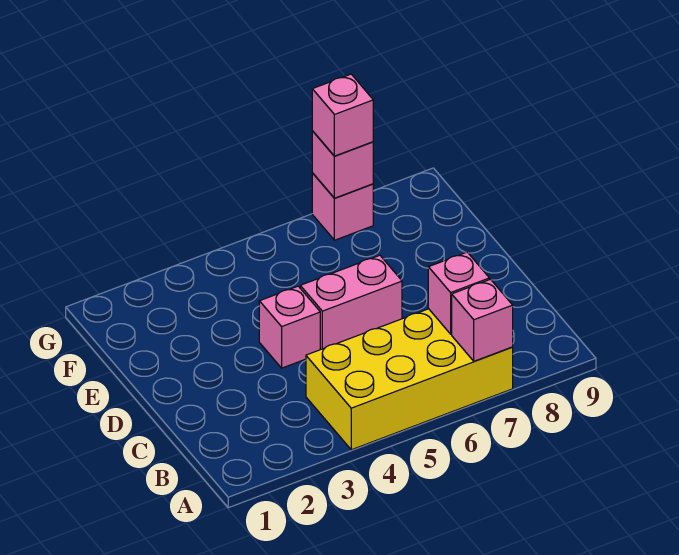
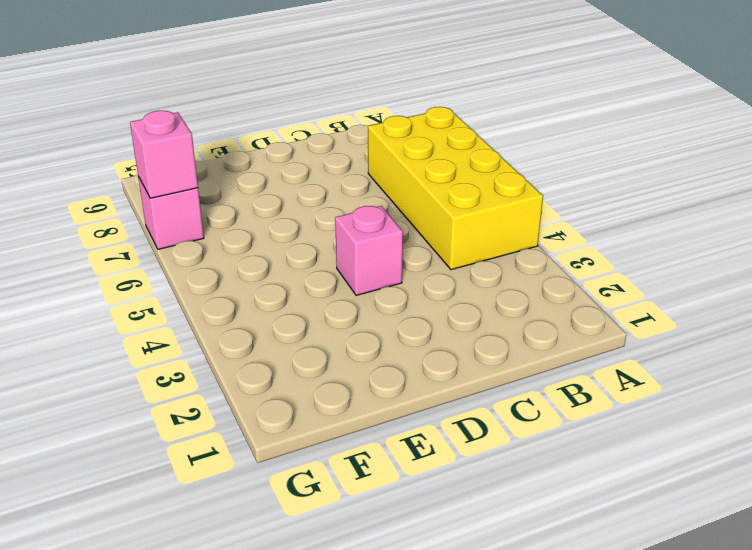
none -> pink brick D5:D6 level 1
none -> pink brick A7 level 2

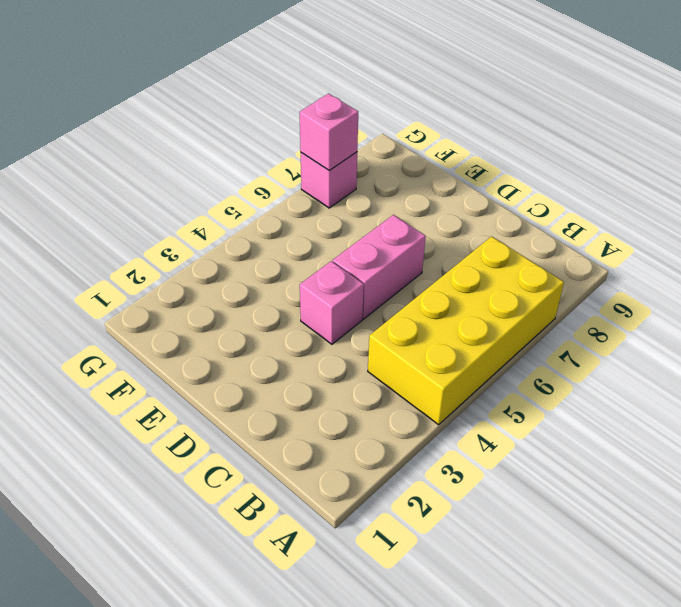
none -> pink brick A7 level 2
none -> pink brick B7 level 2

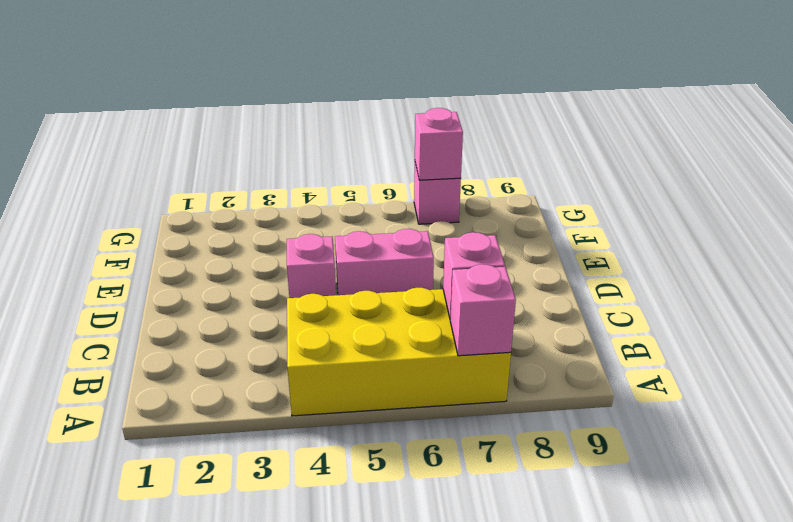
none -> pink brick G7 level 3

